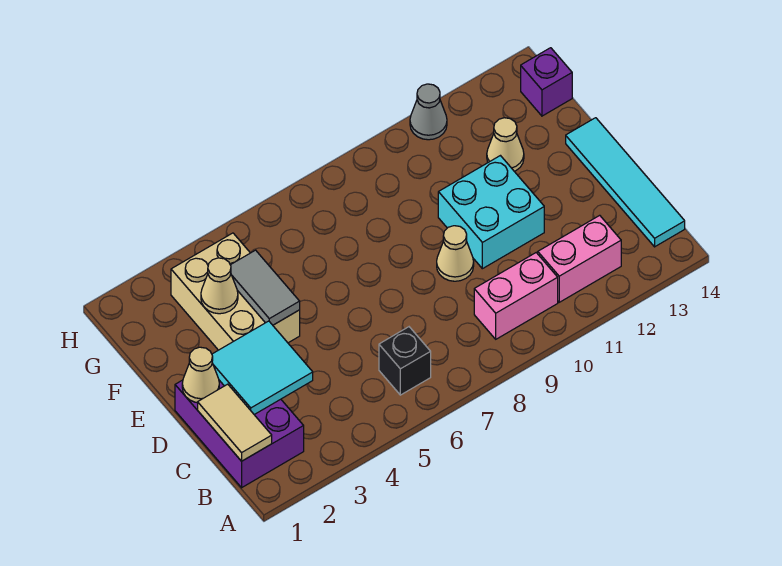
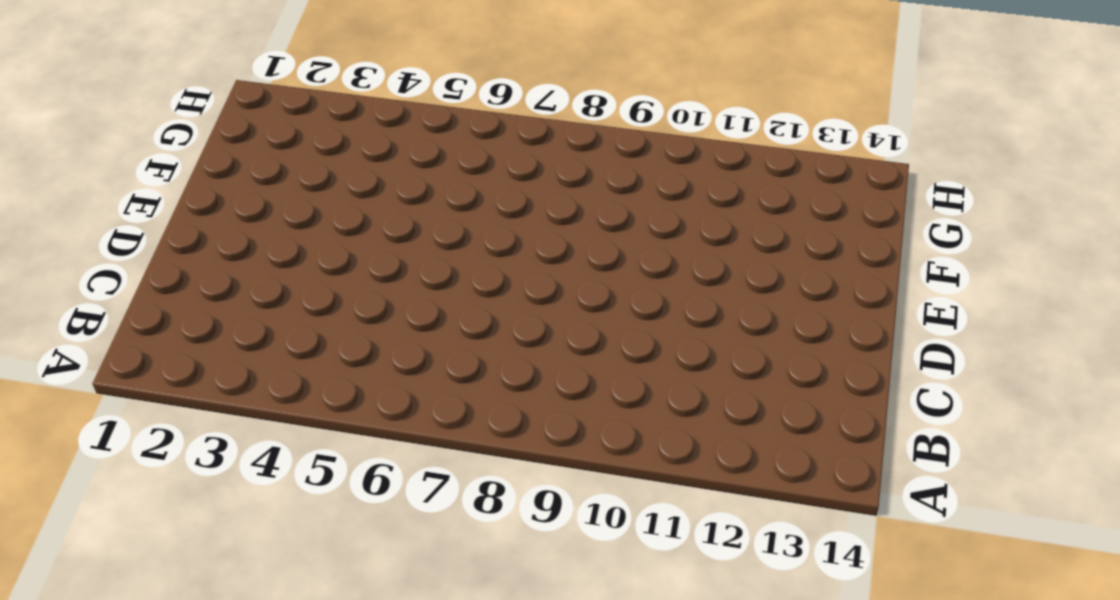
none -> purple brick B1:D2 level 1
none -> black brick B6 level 1
none -> pink brick B9:B10 level 1

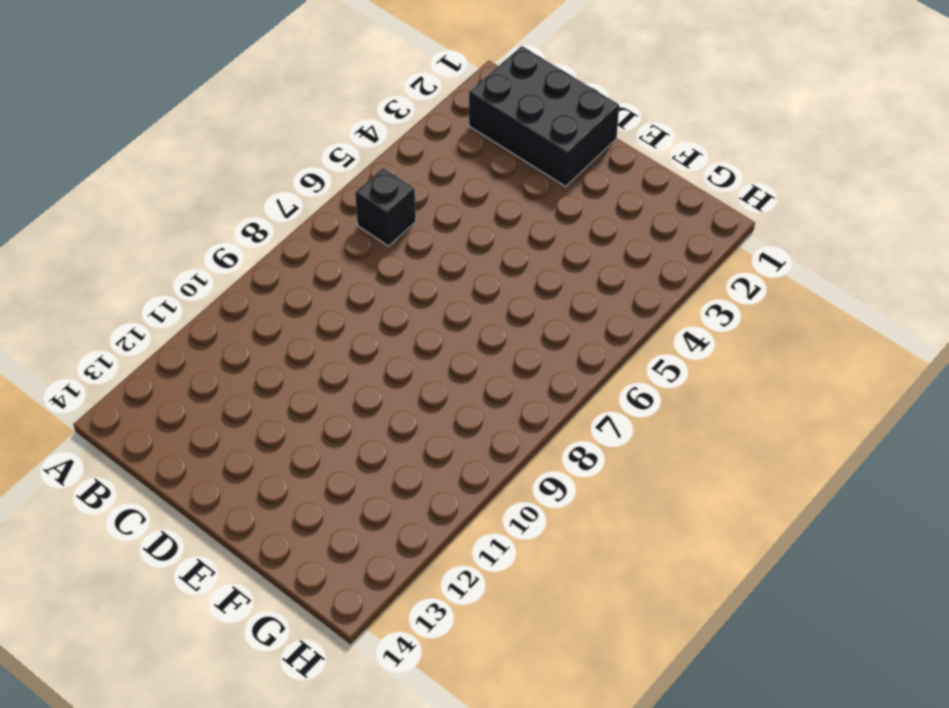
black brick B1:D2 level 1 -> purple brick B1:D2 level 1
none -> pink brick B9:B10 level 1
none -> pink brick B11:B12 level 1
none -> cyan tile B14:E14 level 1

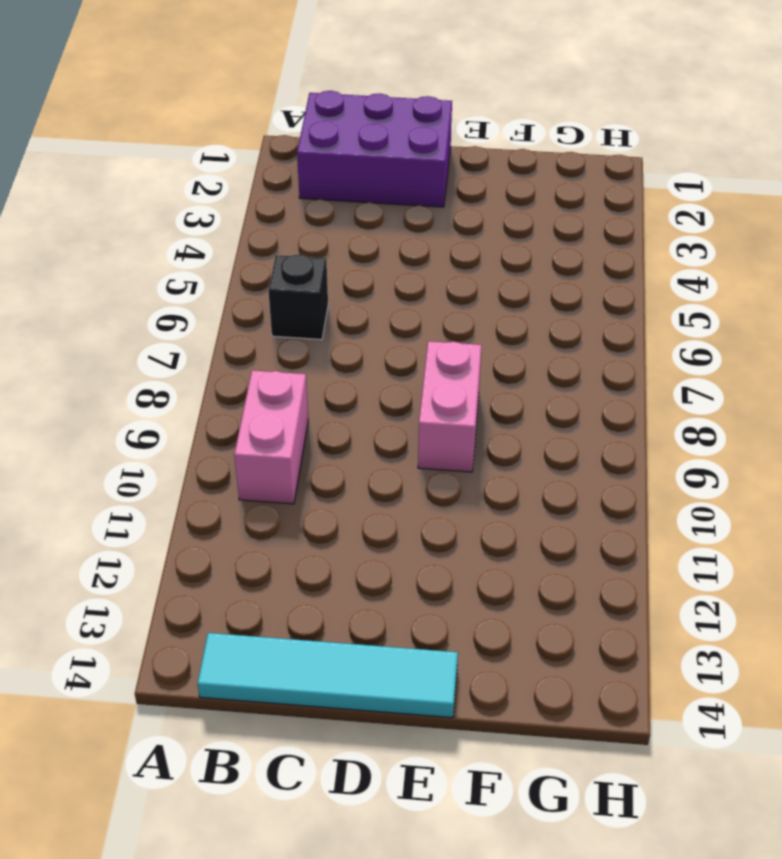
pink brick E8:E9 level 1 -> pink brick B11:B12 level 1
none -> tan cone D9 level 1
none -> cyan brick D10:E11 level 1
none -> tan brick E3:G4 level 1

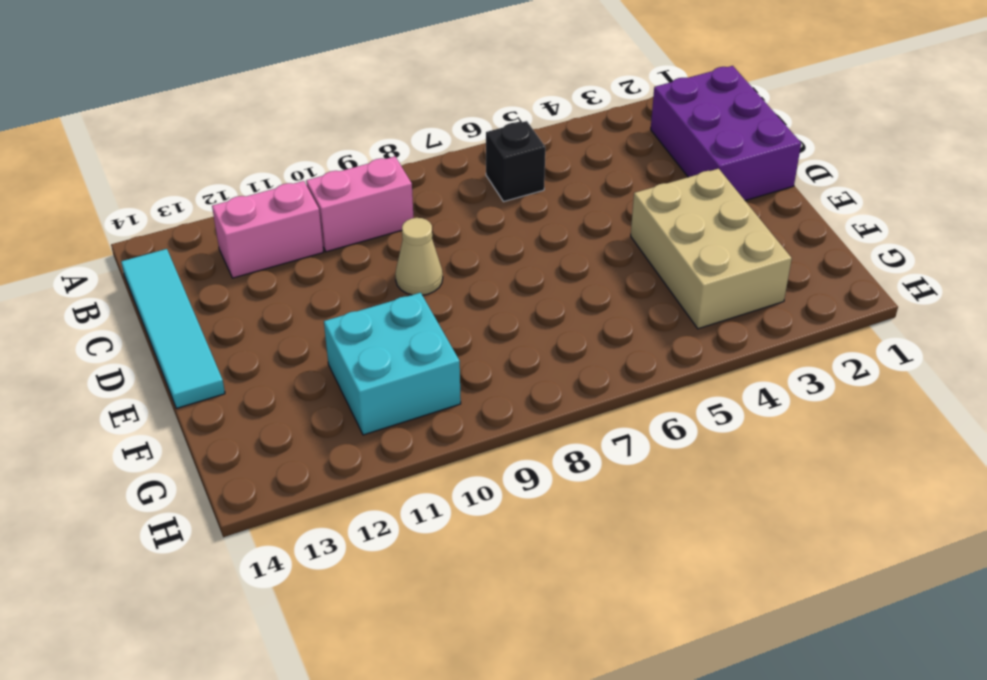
cyan brick F10:G11 level 1 -> cyan brick D10:E11 level 1
none -> tan cone F12 level 1
none -> purple brick G14 level 1
none -> grey cone H11 level 1

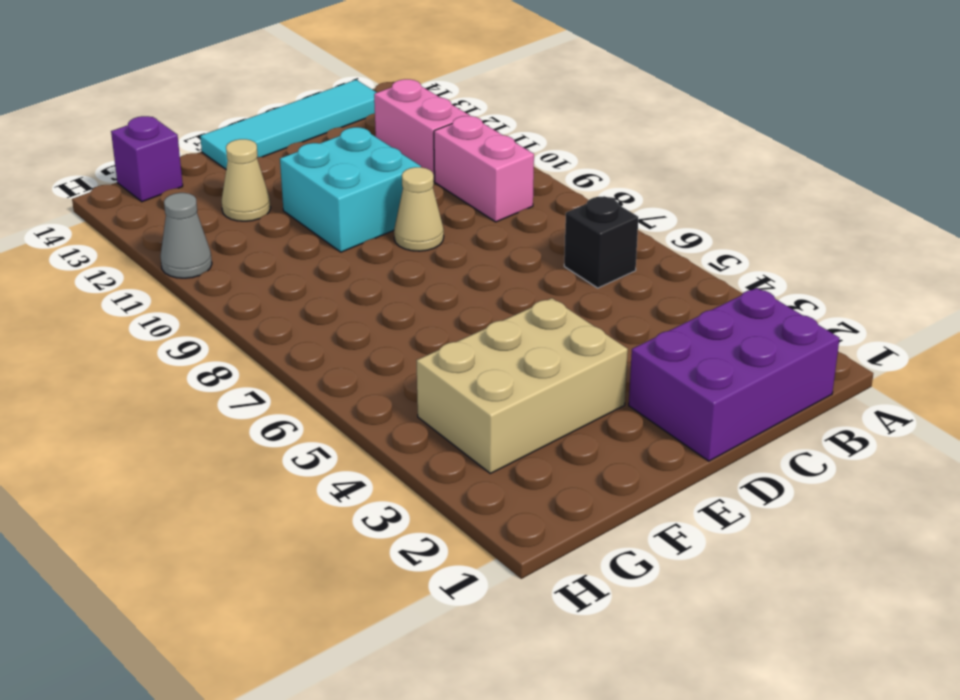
none -> tan tile B1:C1 level 2
none -> cyan tile C2:D3 level 2
none -> tan cone D1 level 2

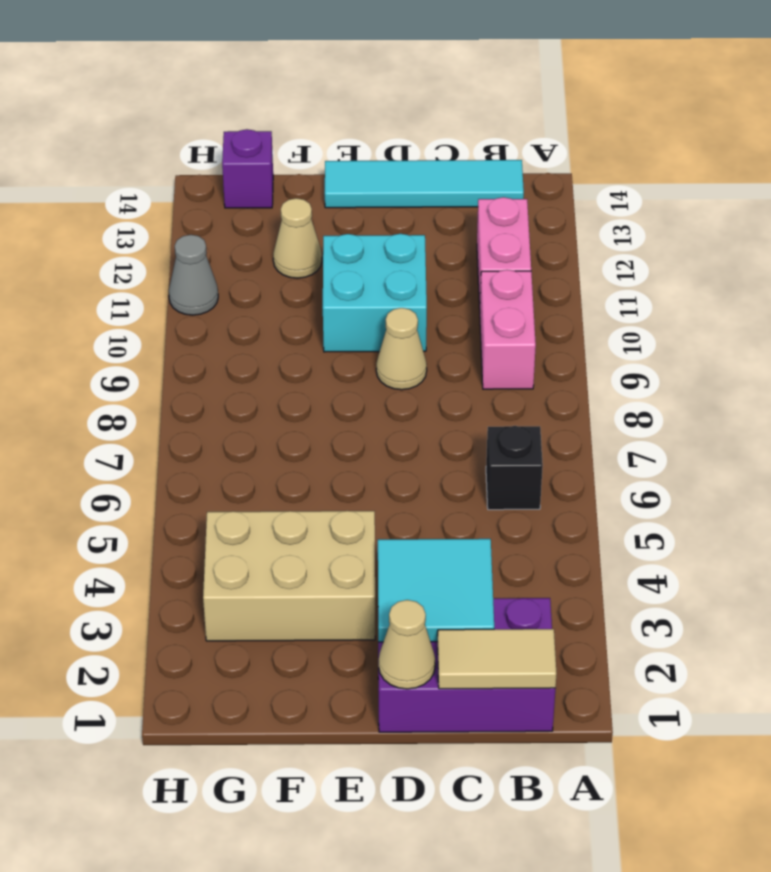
none -> grey tile E4:F4 level 2
none -> tan cone F3 level 2

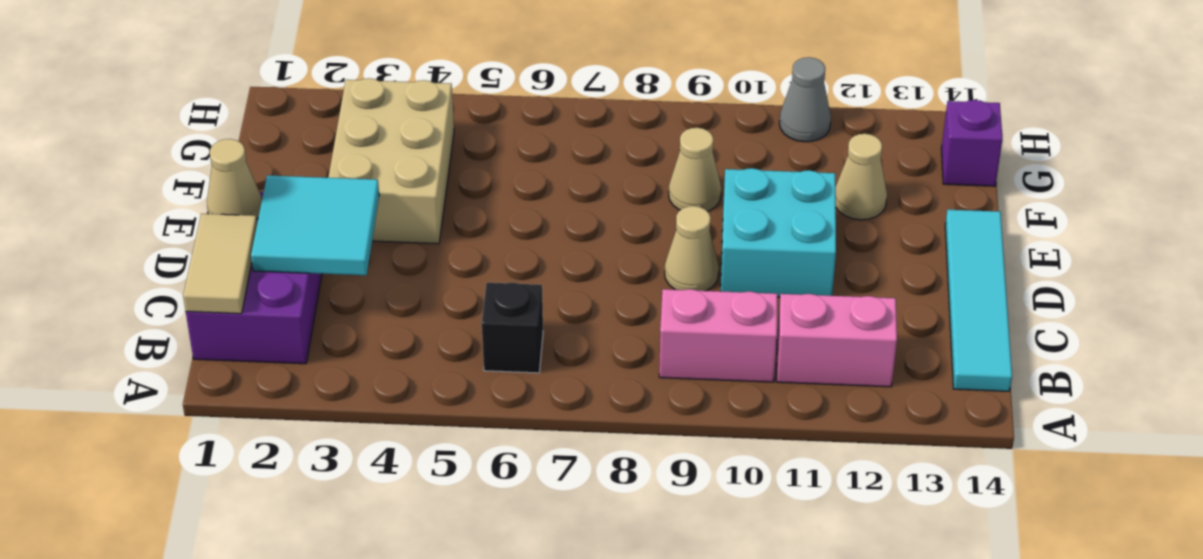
tan cone F9 level 1 -> tan cone F3 level 2
none -> grey tile E4:F4 level 2

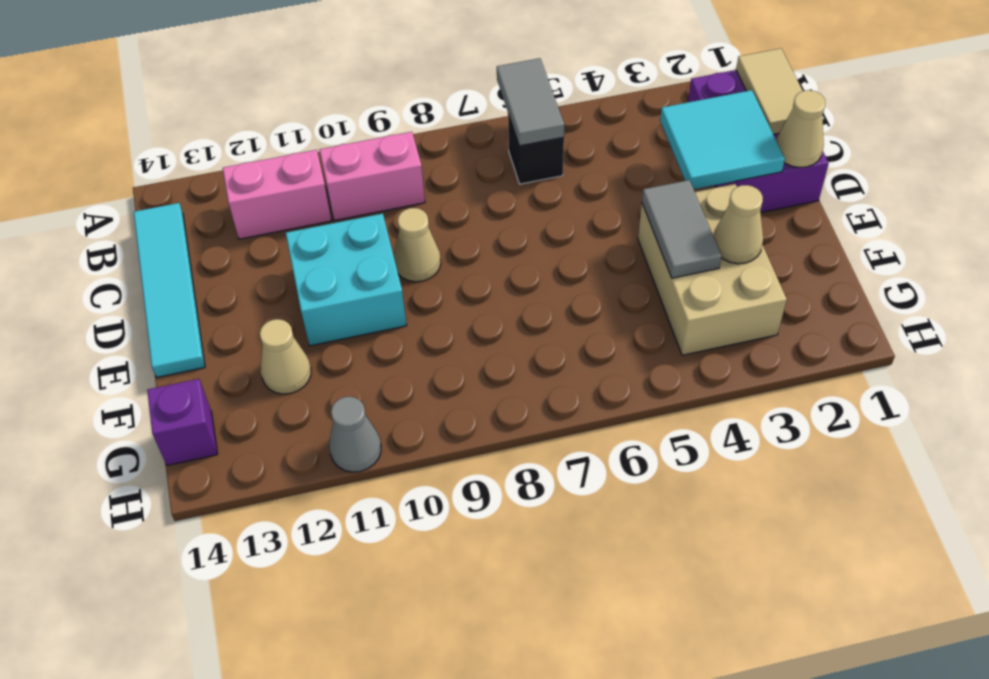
grey tile A6:B6 level 2 -> none

